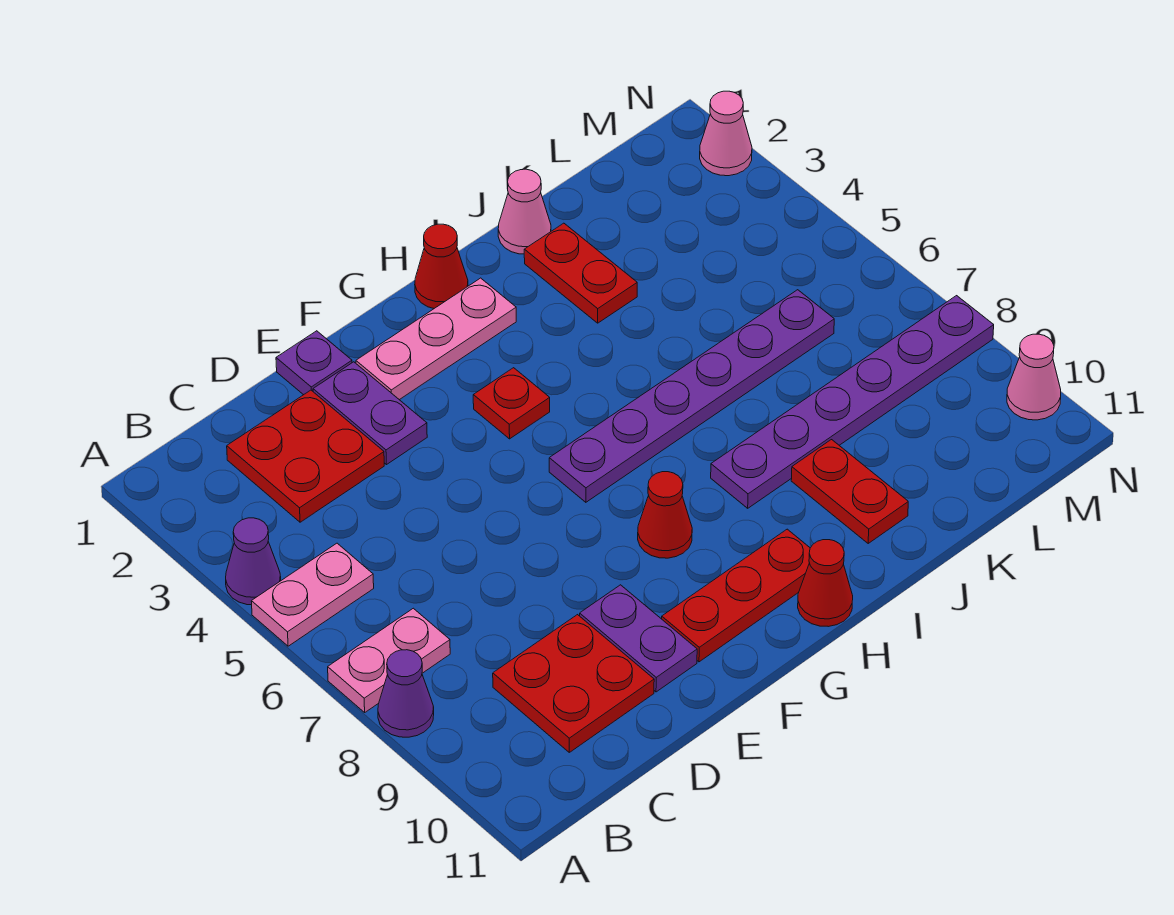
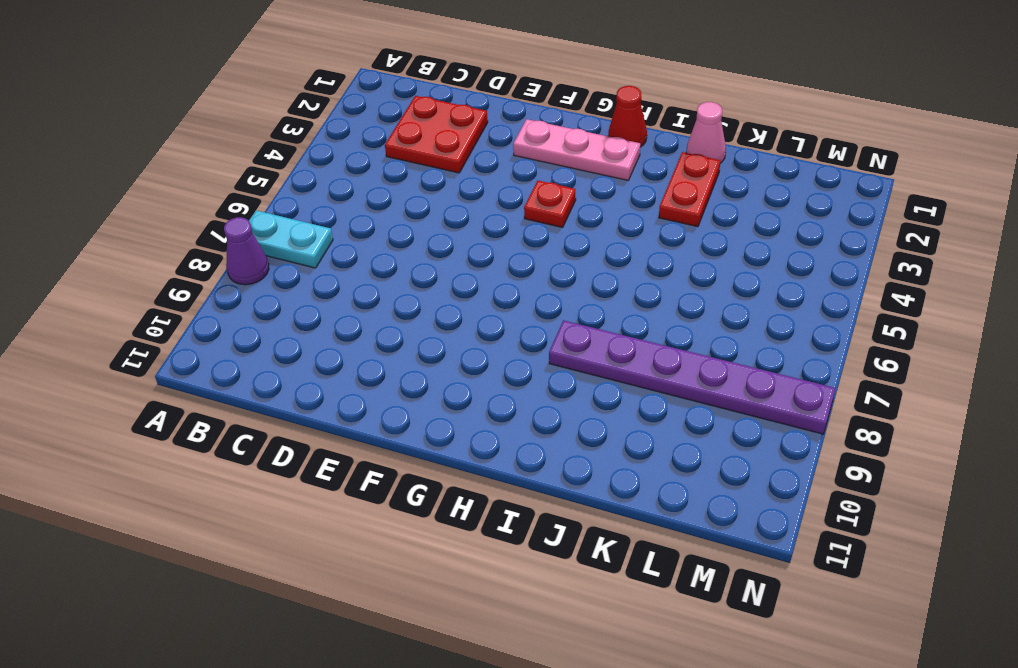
cyan plate A7:B7 level 1 -> pink plate A7:B7 level 1
none -> purple cone A4 level 1
none -> pink plate A5:B5 level 1
none -> red plate C9:D10 level 1

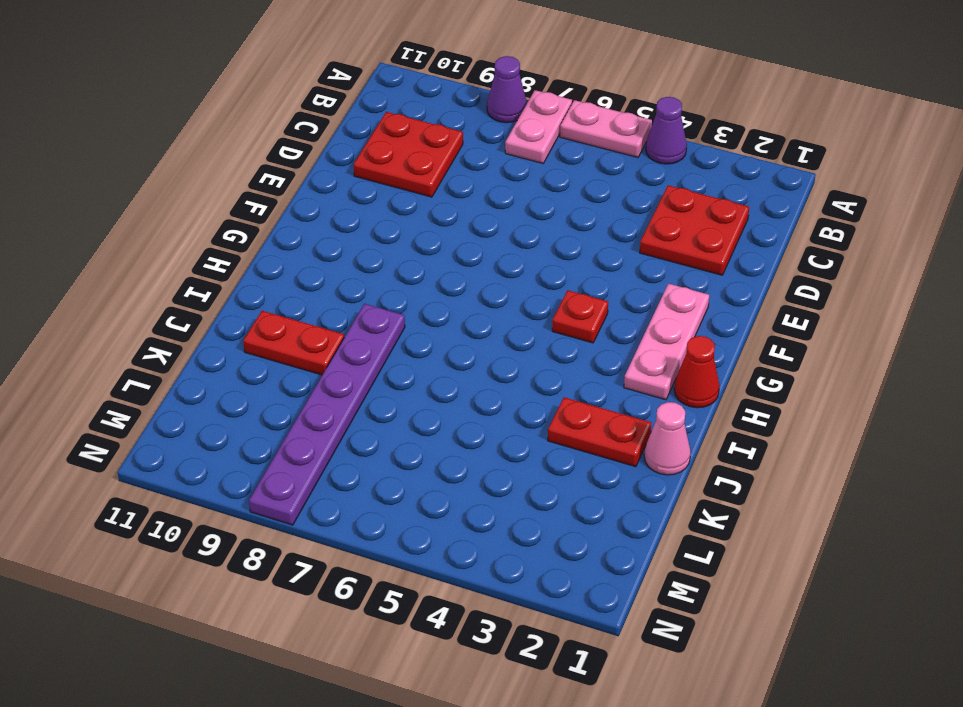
pink plate A5:A6 level 1 -> pink plate A5:B5 level 1
none -> purple plate E1 level 1
none -> purple plate E2:E3 level 1
none -> purple plate E9:E10 level 1

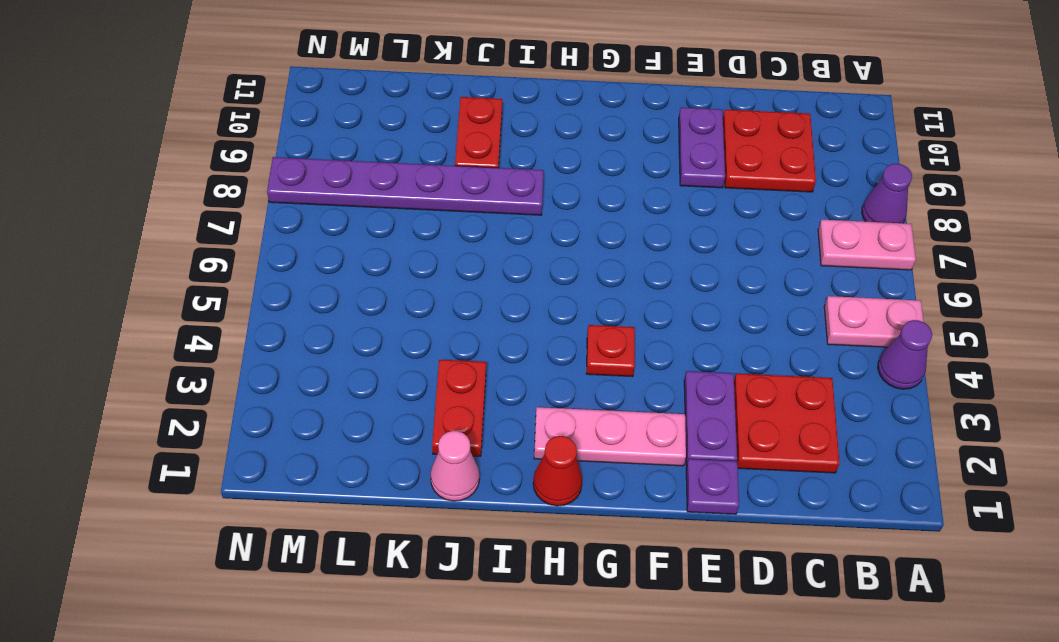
none -> red plate F10:H10 level 1
none -> purple plate G6:L6 level 1
none -> red cone G8 level 1

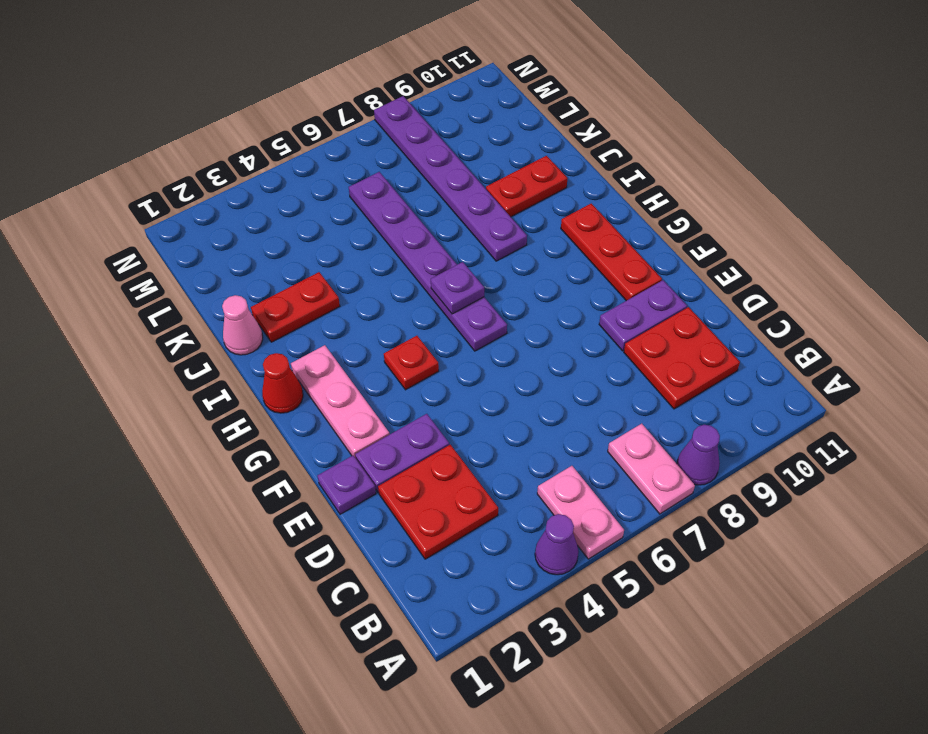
purple plate H6 level 2 -> none
none -> red cone G8 level 1
none -> red cone H11 level 1
none -> pink cone N2 level 1

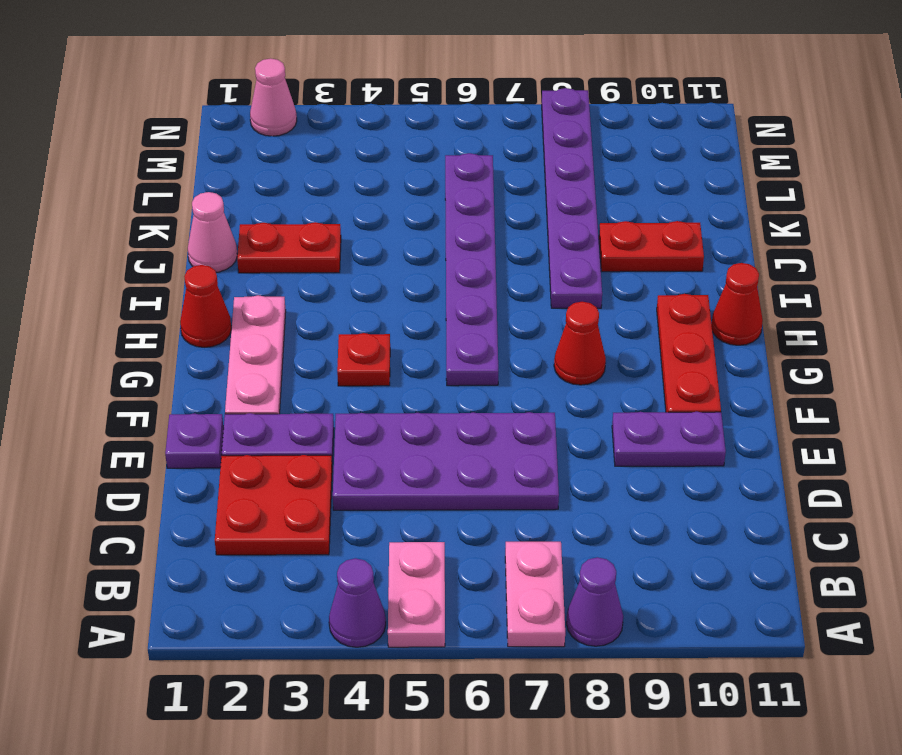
purple plate D4:E7 level 1 -> none
none -> red plate C9:D10 level 1
none -> pink cone N10 level 1

